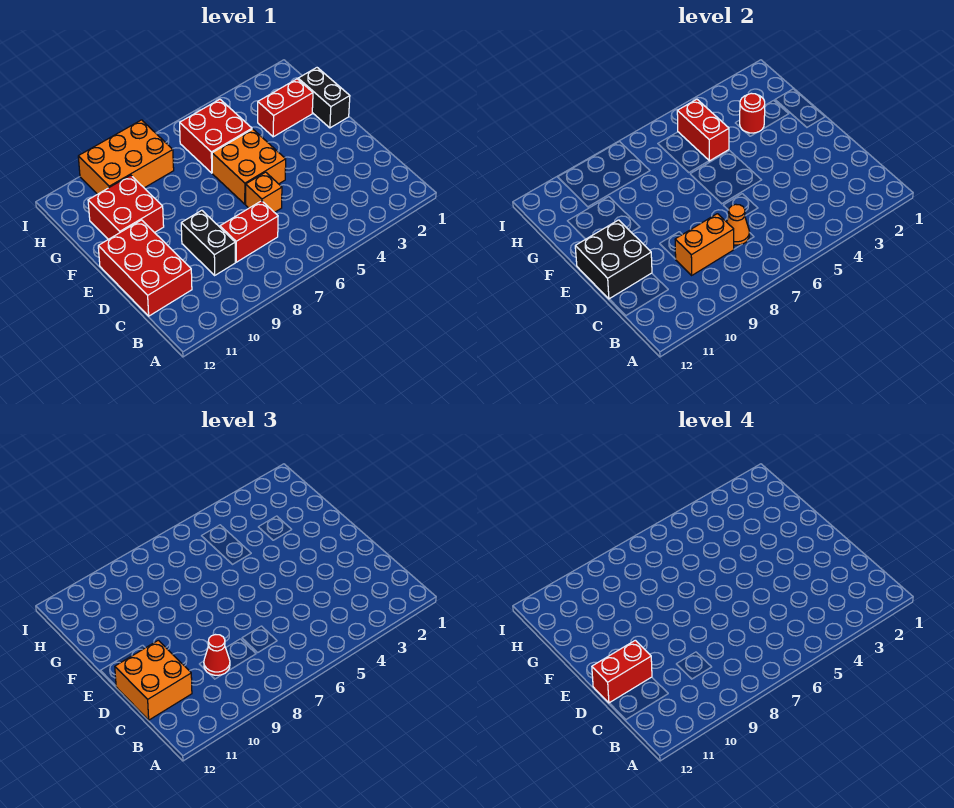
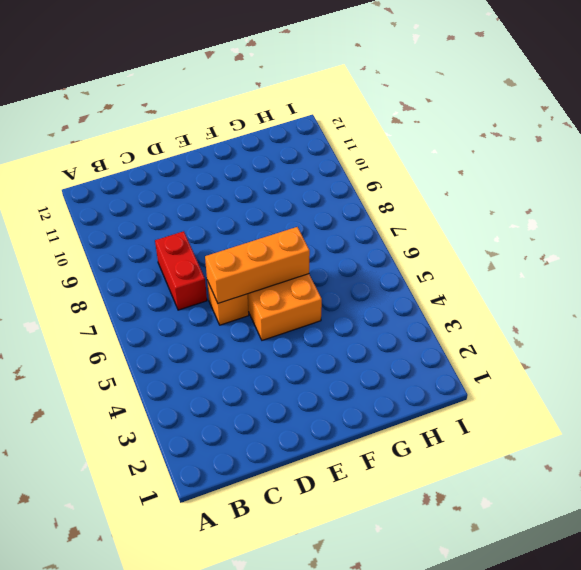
orange brick D6:F6 level 2 -> none
none -> black brick C9:D9 level 1
none -> red brick C11:E12 level 1
none -> black brick F1:G1 level 1

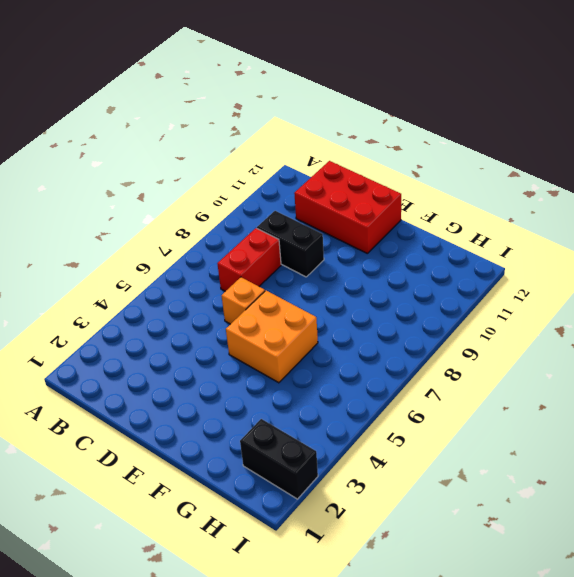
black brick H2:I2 level 1 -> black brick F1:G1 level 1
none -> red brick F10:G11 level 1
none -> red brick G2:G3 level 1
none -> red brick G5:H6 level 1

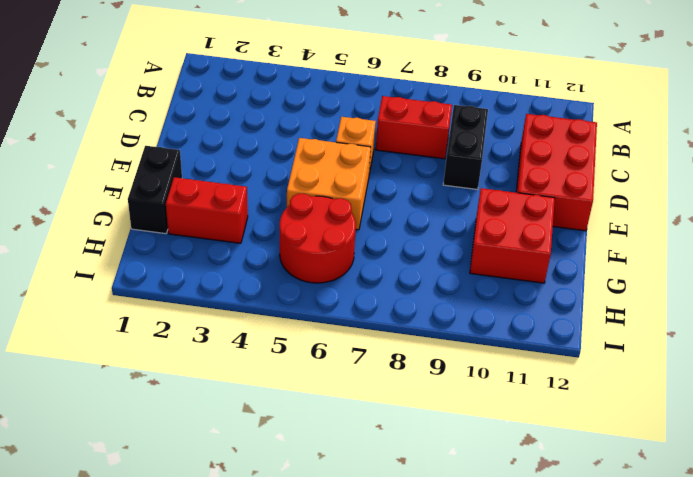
red round brick G5:H6 level 1 -> red brick G5:H6 level 1
none -> orange brick H8:I10 level 1
none -> orange cone C7 level 2
none -> orange brick C8:C9 level 2

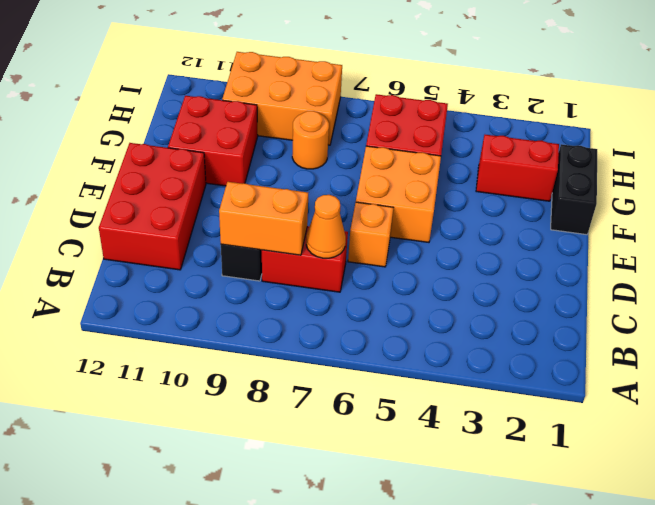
orange round brick G8 level 1 -> none
none -> black brick D11:E12 level 2
none -> red round brick G3 level 2
none -> red brick G5:H5 level 2

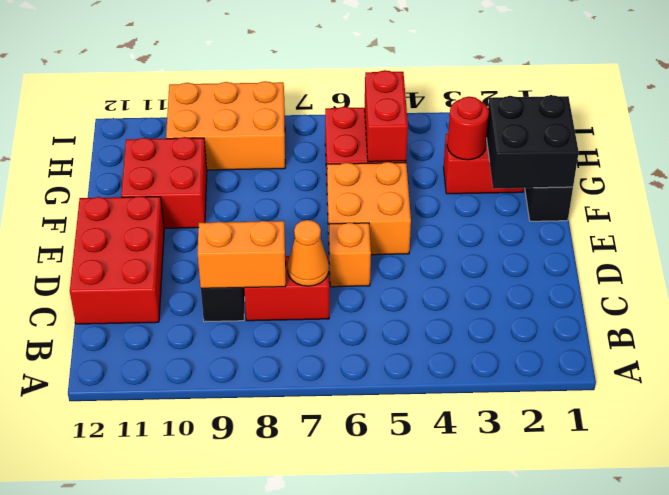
black brick F1:G2 level 2 -> black brick D11:E12 level 2
none -> red cone C9 level 3
none -> orange brick C11:D12 level 3
none -> red brick D11:D12 level 4

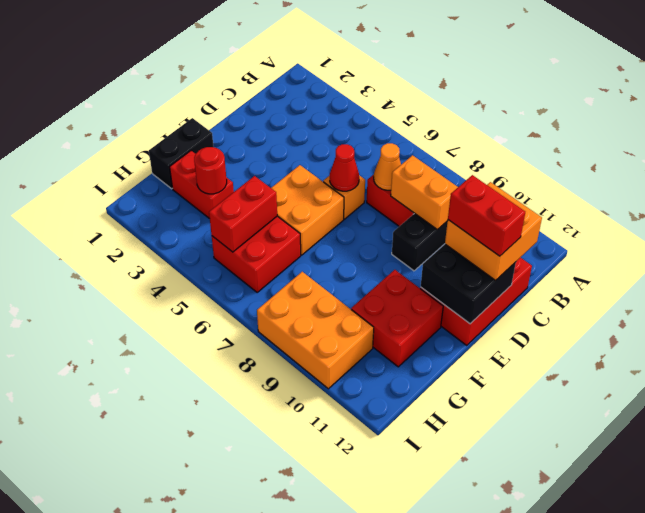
red cone D6 level 2 -> red cone C9 level 3

